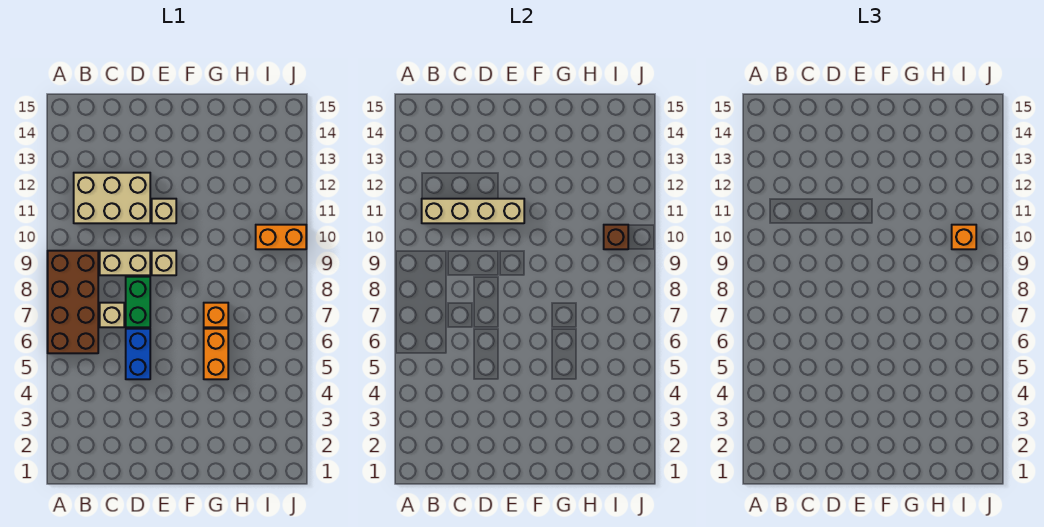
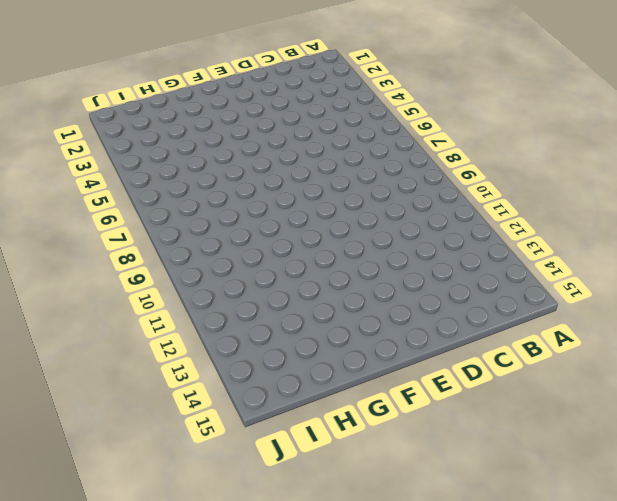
none -> brown brick A6:B9 level 1
none -> tan brick B11:D12 level 1
none -> tan brick C7 level 1

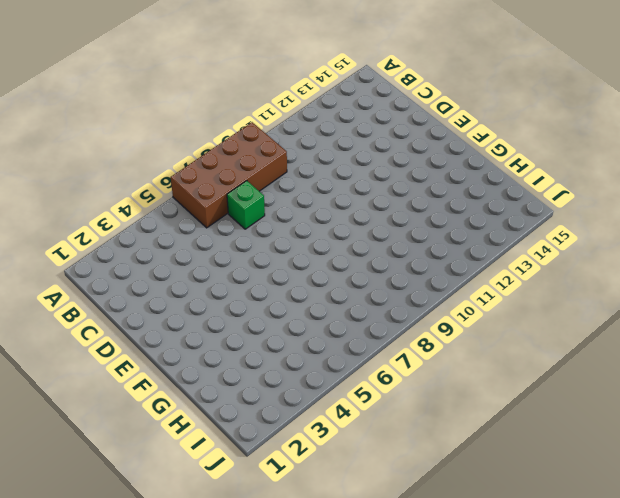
green brick C7 level 1 -> tan brick C7 level 1
none -> tan brick B11:D12 level 1
none -> tan brick C9:D9 level 1
none -> blue brick D5:D6 level 1

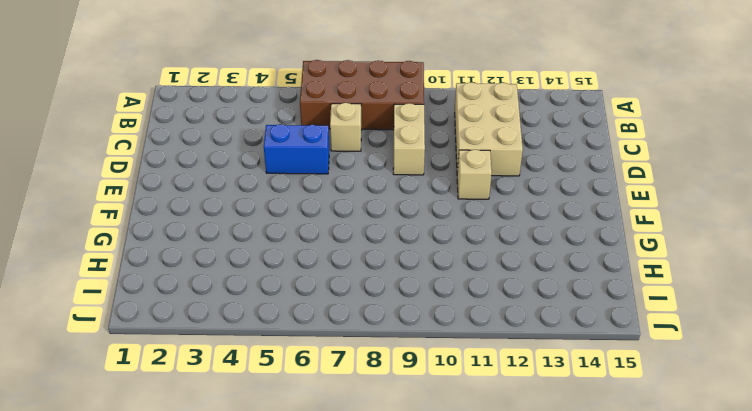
none -> green brick D7:D8 level 1
none -> tan brick E9 level 1
none -> orange brick G5:G6 level 1

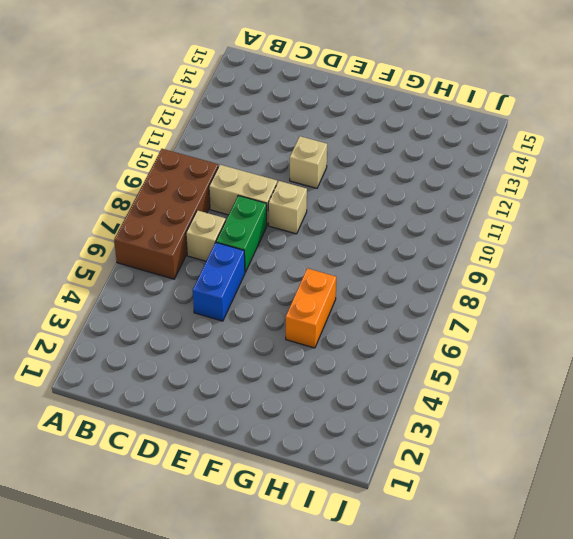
none -> tan brick B11:D12 level 1
none -> orange brick G7 level 1
none -> orange brick I10:J10 level 1

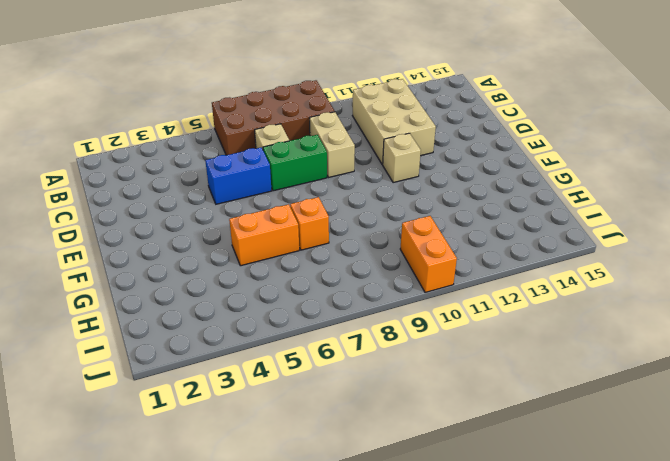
none -> tan brick E9 level 1
none -> tan brick B11:E11 level 2
none -> brown brick I10 level 2

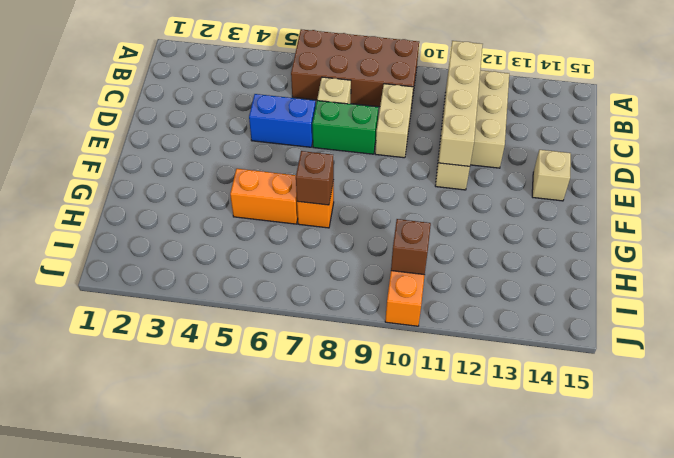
tan brick E14 level 1 -> tan brick E9 level 1
brown brick G7 level 2 -> none
none -> orange brick I10 level 3

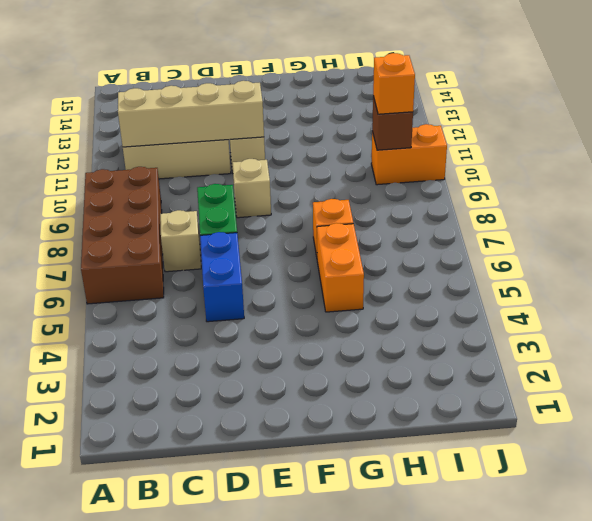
none -> tan brick C9:D9 level 1

